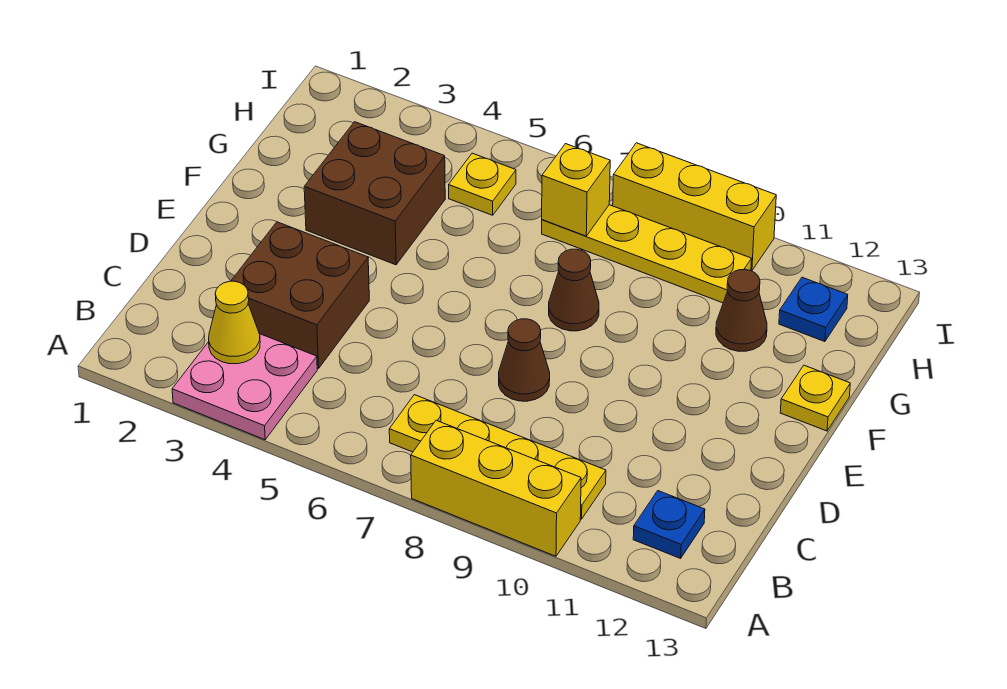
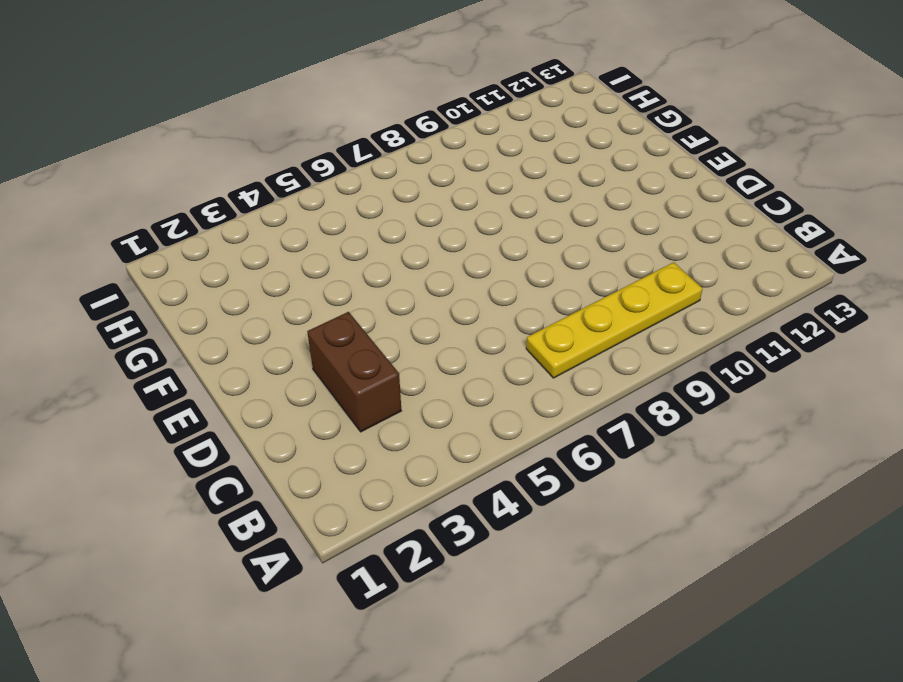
brown brick C3:D3 level 1 -> brown brick C3:D4 level 1
none -> pink plate A3:B4 level 1
none -> yellow brick A8:A10 level 1
none -> blue plate B12 level 1

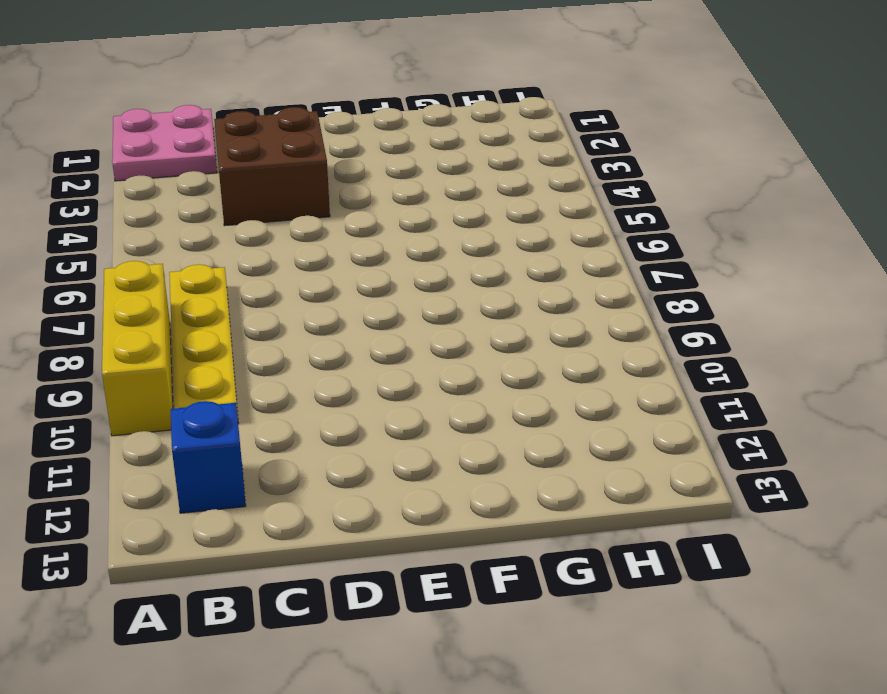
pink plate A1:B2 level 1 -> pink plate A3:B4 level 1
blue brick B12 level 1 -> blue plate B12 level 1
none -> brown cone D8 level 1
none -> brown brick F3:G4 level 1
none -> brown cone F8 level 1

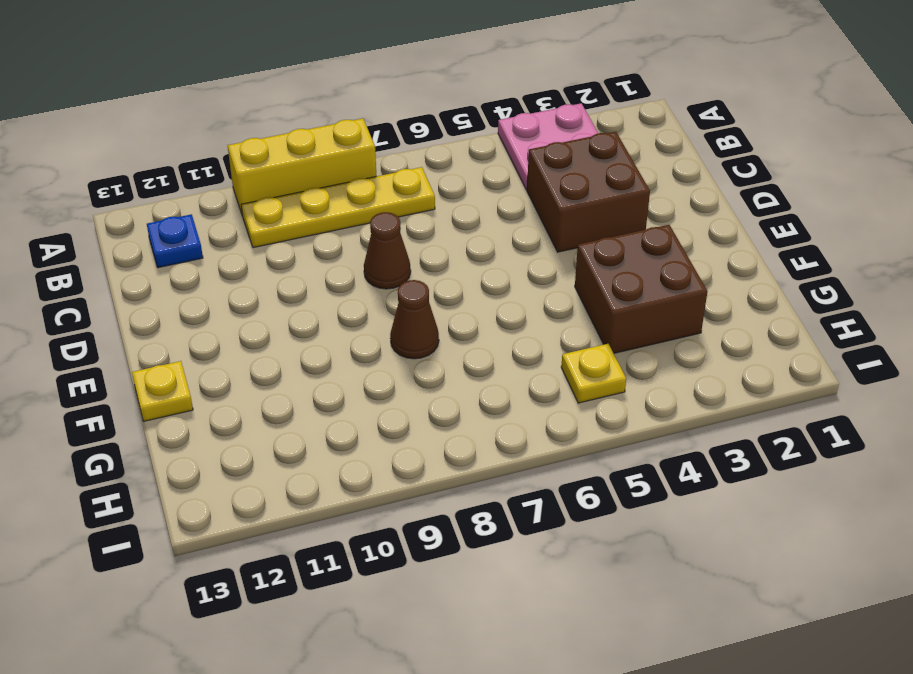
none -> brown cone G11 level 1
none -> yellow plate H7:H10 level 1
none -> blue plate H12 level 1

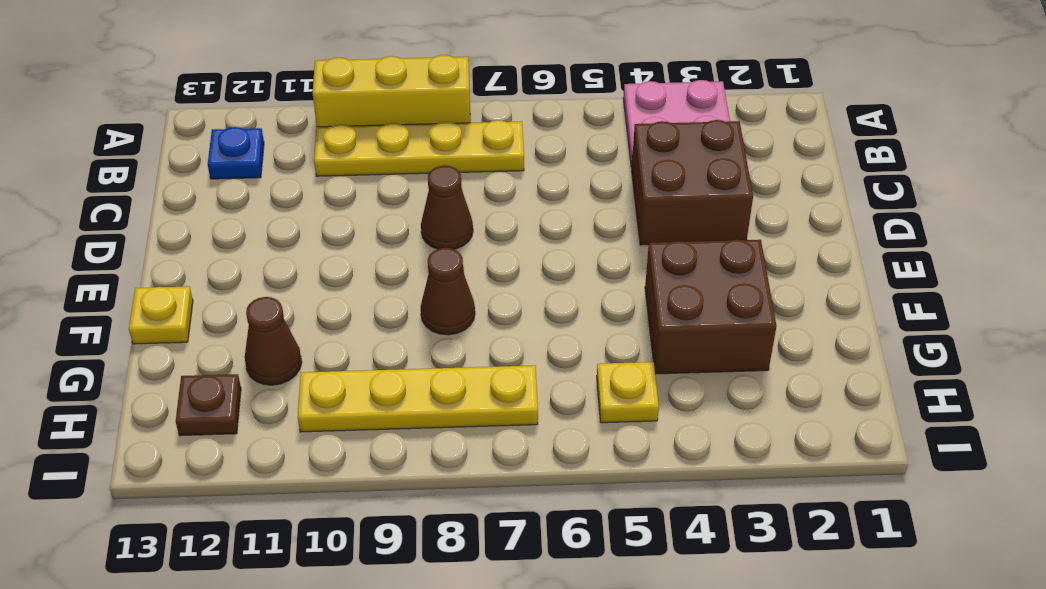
brown plate H12 level 1 -> blue plate H12 level 1
none -> yellow brick I8:I10 level 1
none -> yellow cone B3 level 2
none -> yellow brick H7 level 2

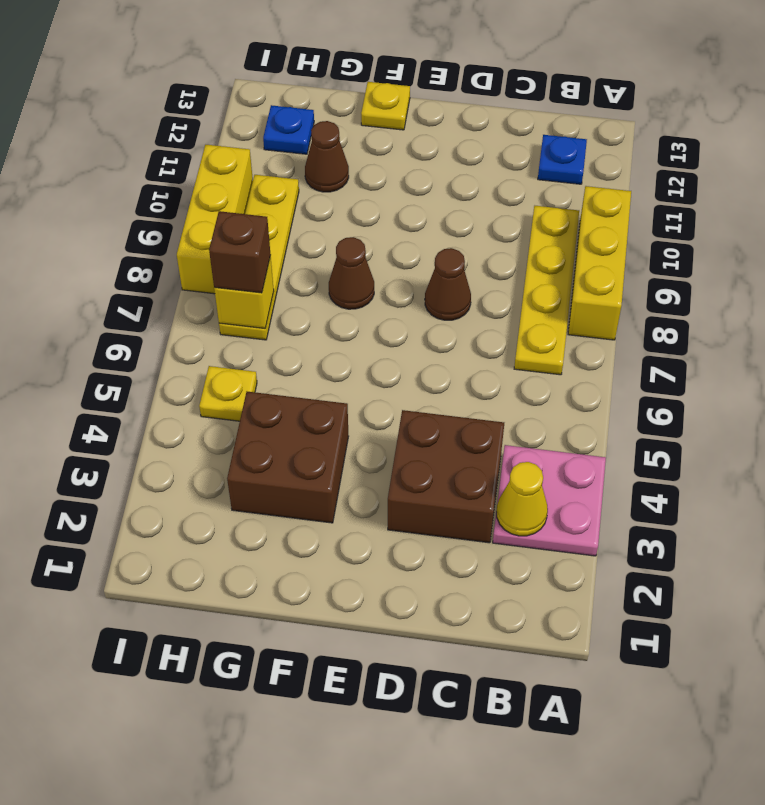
brown brick H7 level 3 -> none

